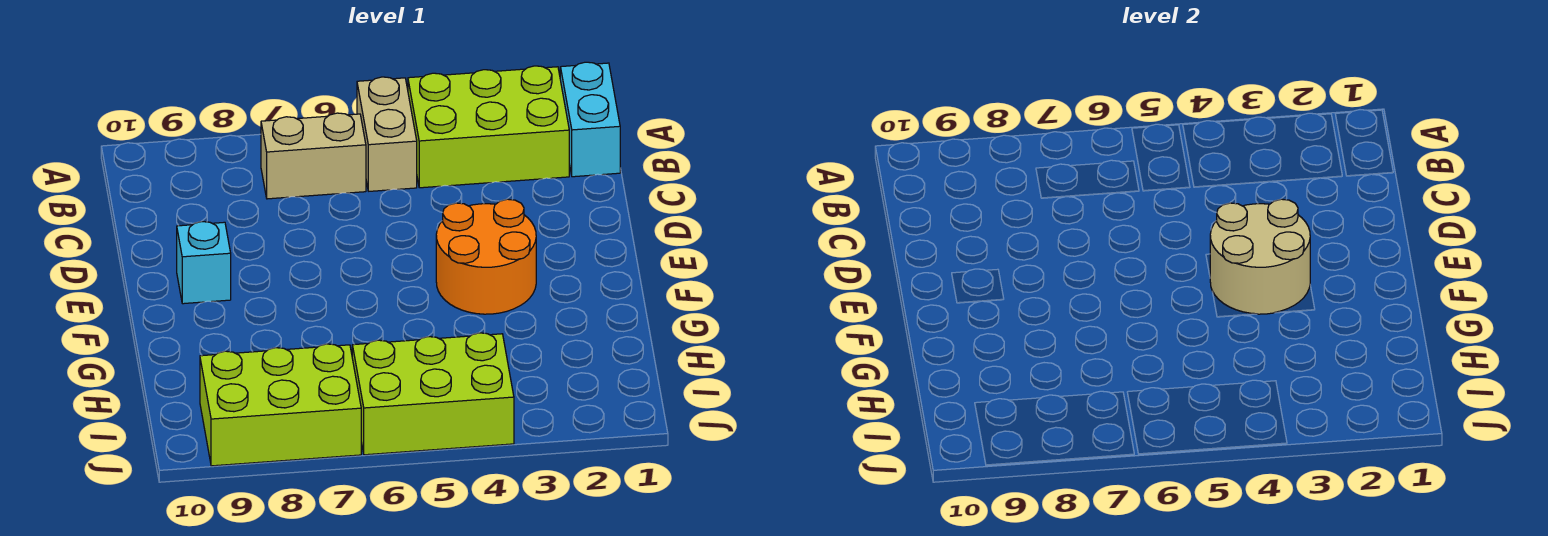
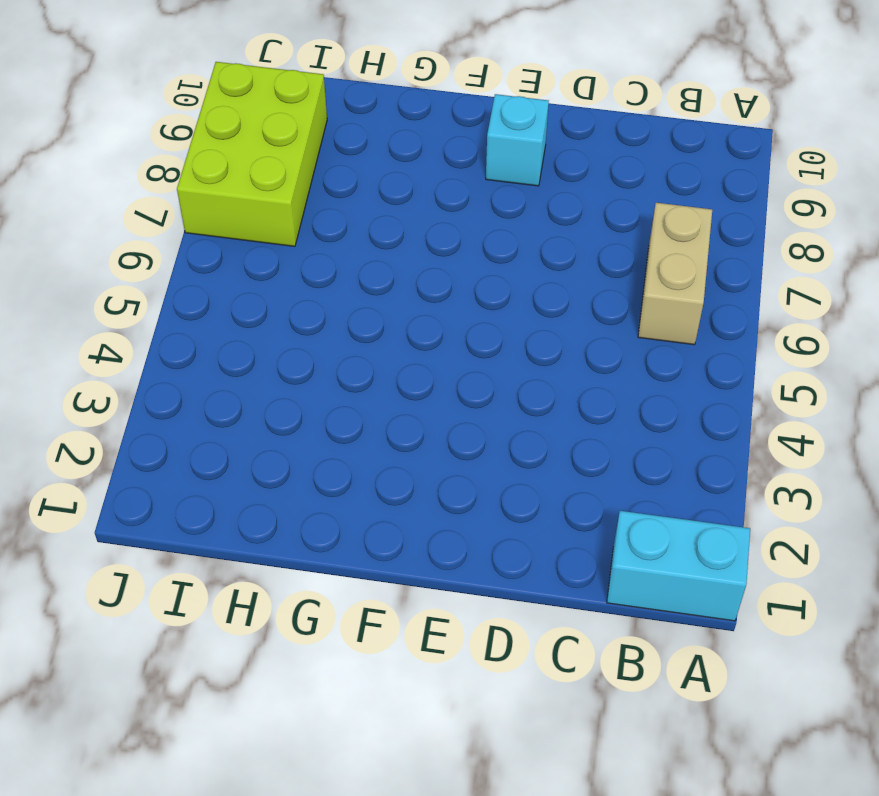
none -> lime brick A2:B4 level 1
none -> tan brick A5:B5 level 1

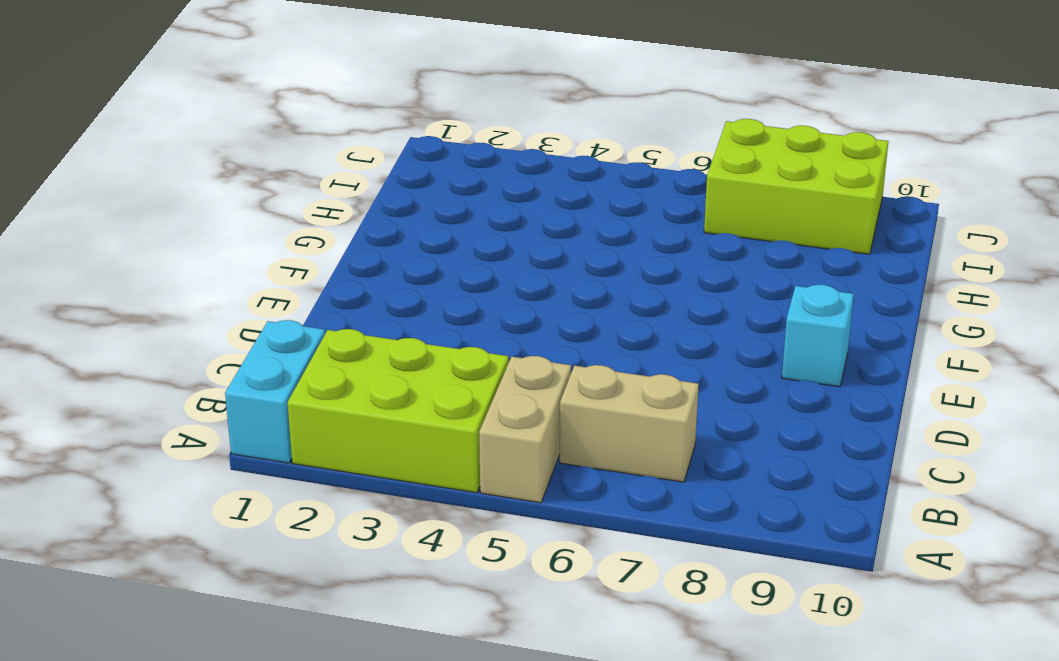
none -> orange round brick E3:F4 level 1
none -> lime brick I4:J6 level 1

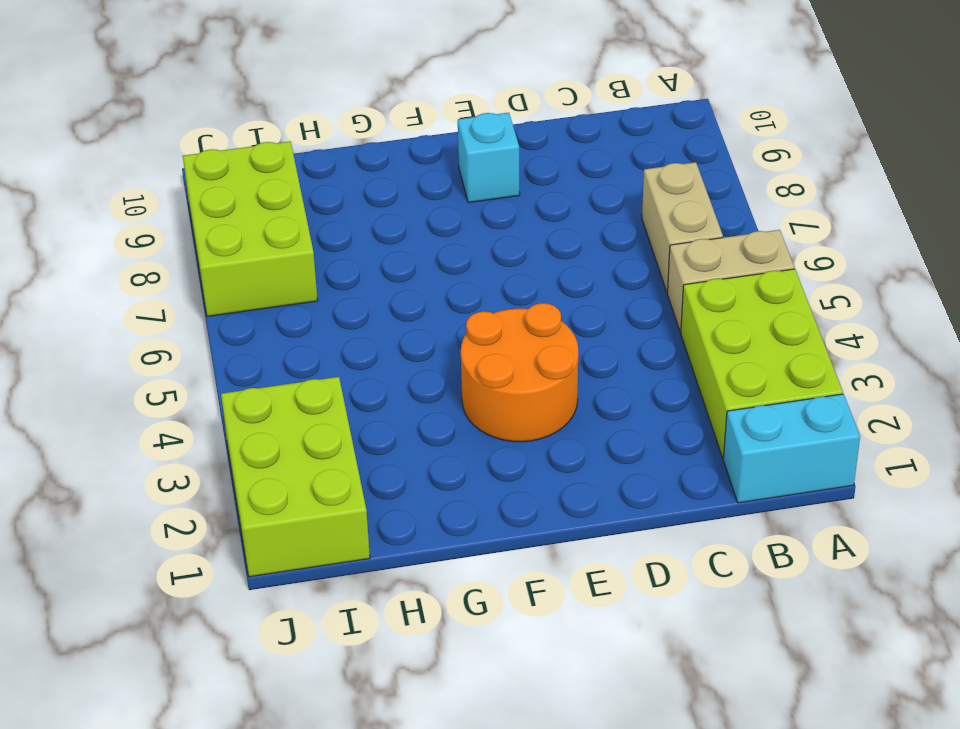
lime brick I1:J3 level 1 -> lime brick I4:J6 level 1
none -> tan round brick E3:F4 level 2

